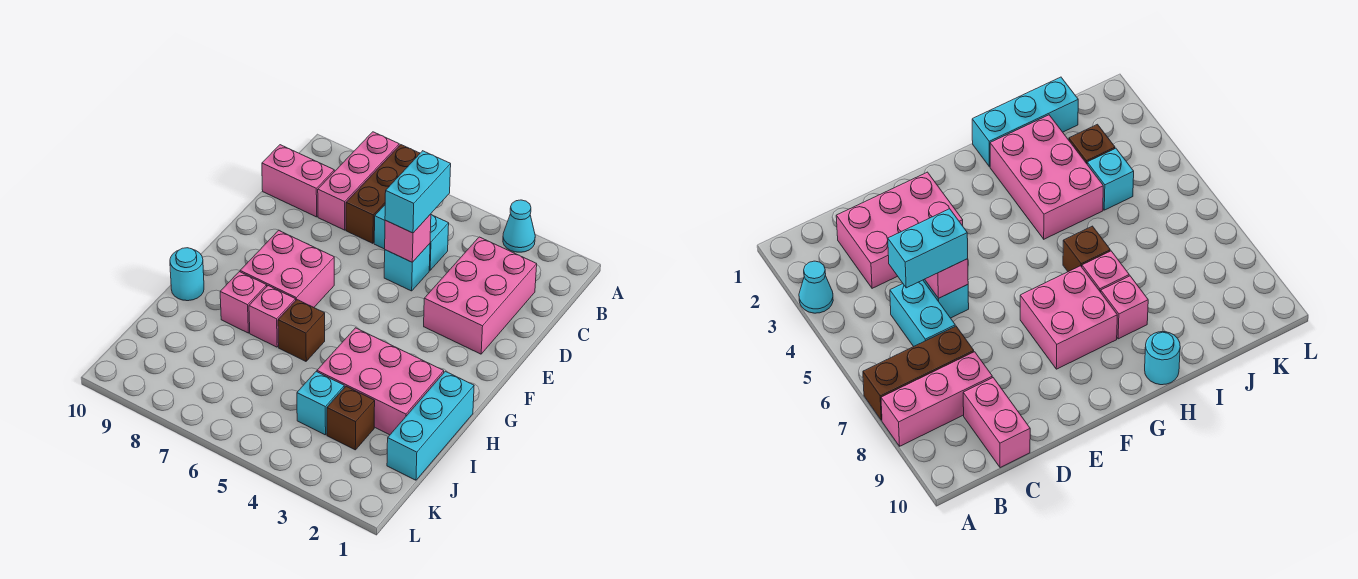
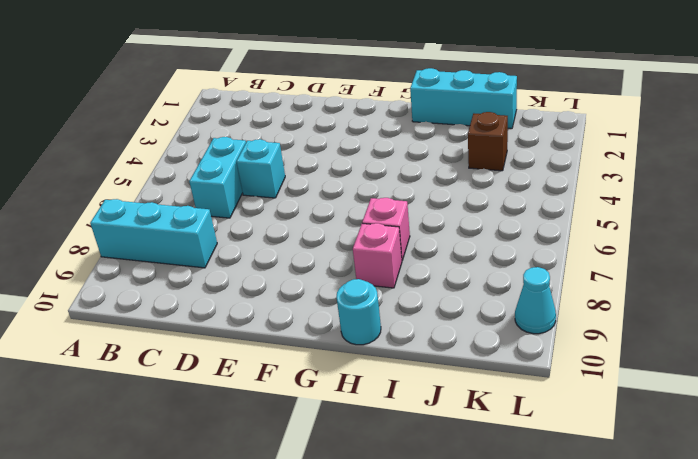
cyan brick A8:C8 level 1 -> pink brick A8:C8 level 1
cyan cone L9 level 1 -> cyan cone A3 level 1
none -> brown brick A7:C7 level 1
none -> pink brick C2:E3 level 1
none -> pink brick C9:C10 level 1

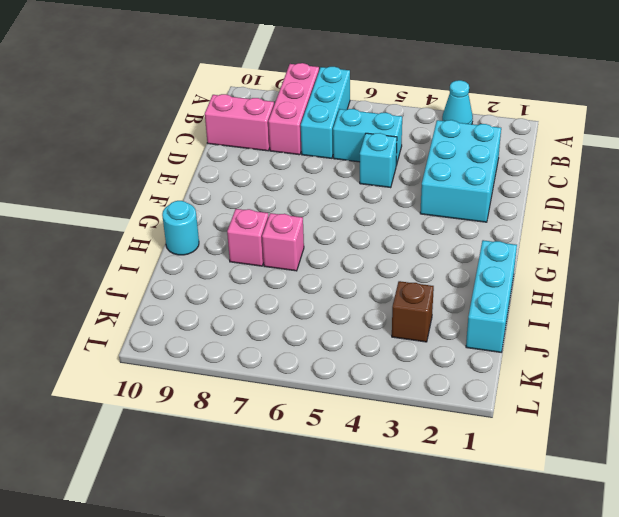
cyan brick A7:C7 level 1 -> brown brick A7:C7 level 1
cyan brick C2:E3 level 1 -> pink brick C2:E3 level 1
none -> pink brick F7:G8 level 1
none -> pink brick H2:I4 level 1
none -> brown brick H6 level 1

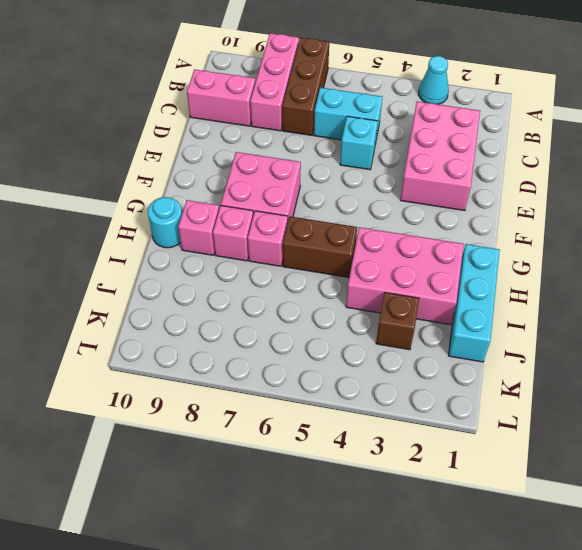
brown brick H5:H6 level 1 -> brown brick H6 level 1
pink brick H9 level 1 -> pink brick D5 level 2
none -> cyan brick J4 level 1
none -> cyan brick C5:D5 level 3

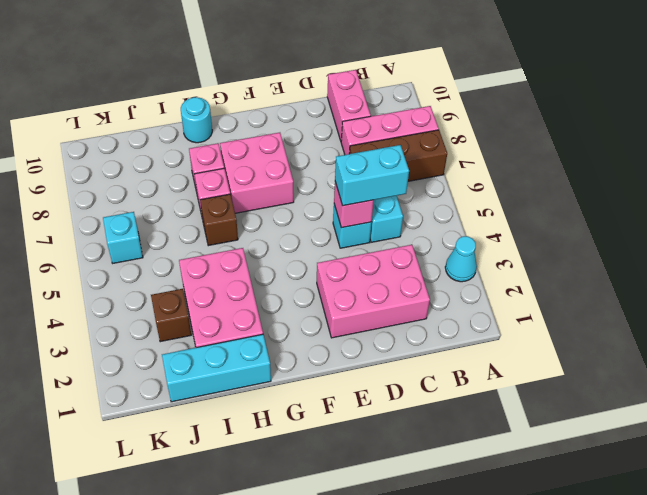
cyan brick K6 level 1 -> cyan brick J4 level 1

